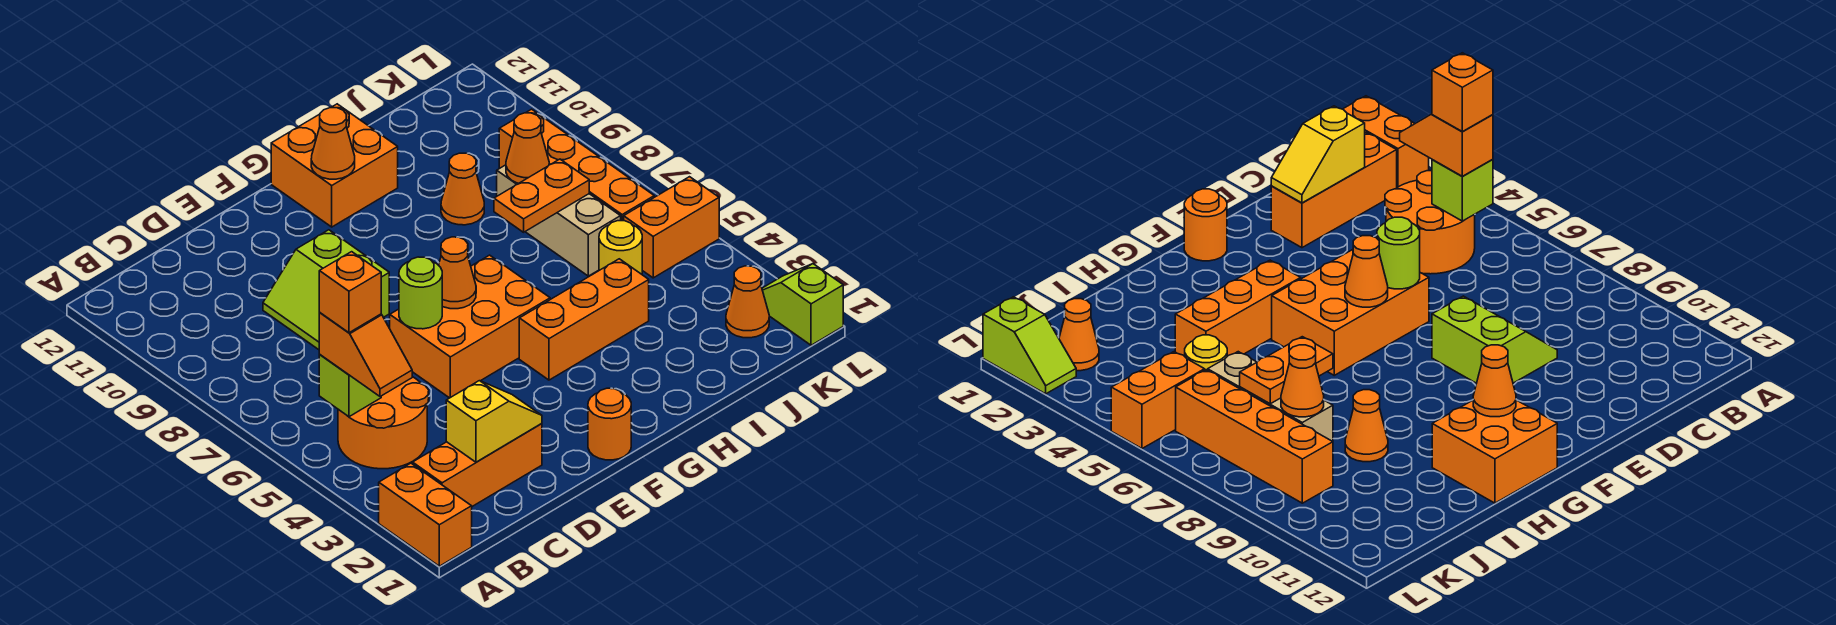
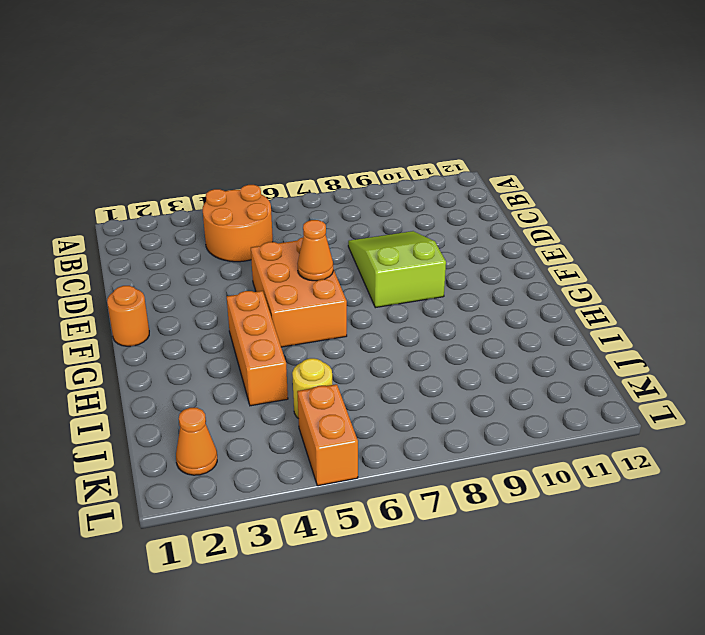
lime slope D8:F9 level 1 top F -> lime slope D8:E9 level 1 top E
none -> orange brick A1:A2 level 1
none -> orange brick B2:D2 level 1
none -> orange brick G11:H12 level 1

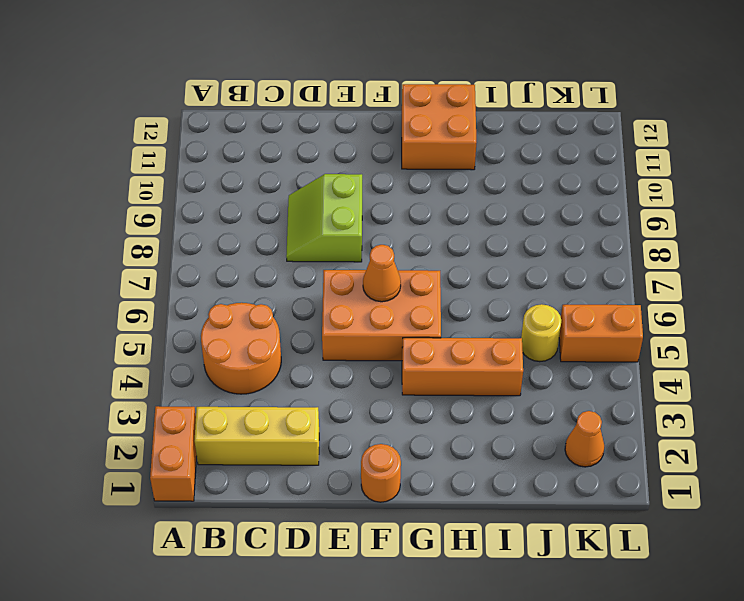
yellow brick B2:D2 level 1 -> orange brick B2:D2 level 1
none -> orange cone I9 level 1
none -> tan brick J6:J8 level 1
none -> orange brick K6:K9 level 1

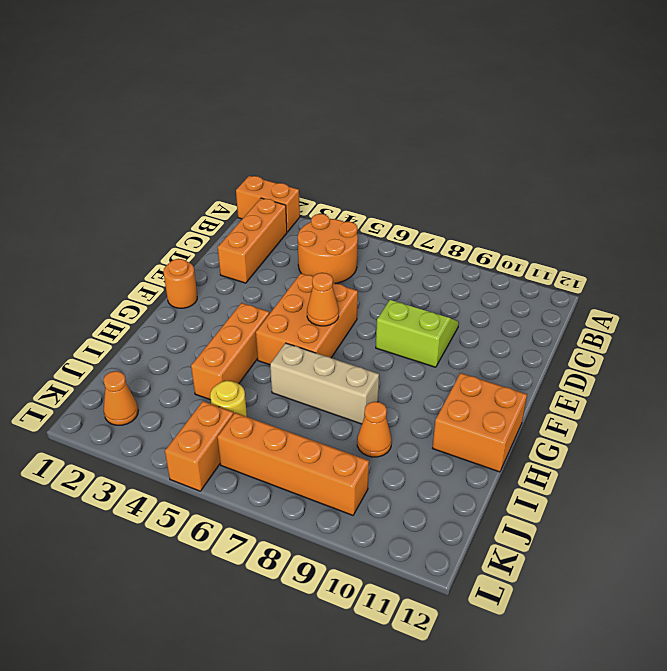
tan brick H6:H8 level 1 -> tan brick J6:J8 level 1
none -> lime slope L1:L2 level 1 top 1
none -> lime brick B5 level 2
none -> yellow slope C2:D2 level 2 top C

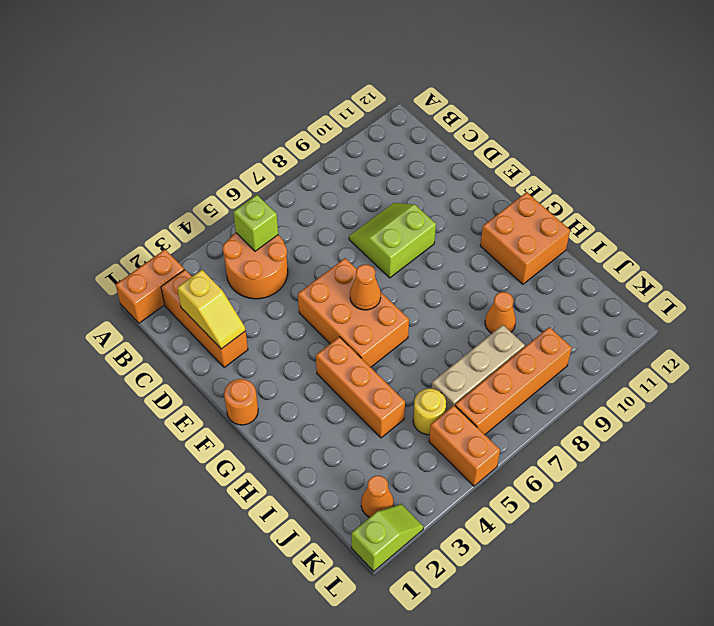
none -> lime round brick E6 level 2
none -> orange cone G11 level 2
none -> orange plate I7:J7 level 2

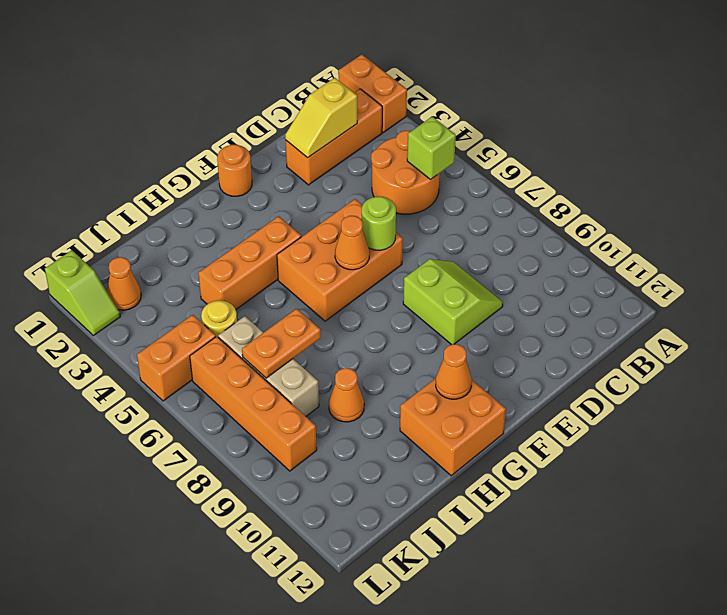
none -> orange cone J8 level 2
none -> orange slope B4:B5 level 3 top 5
none -> orange brick B5 level 4

